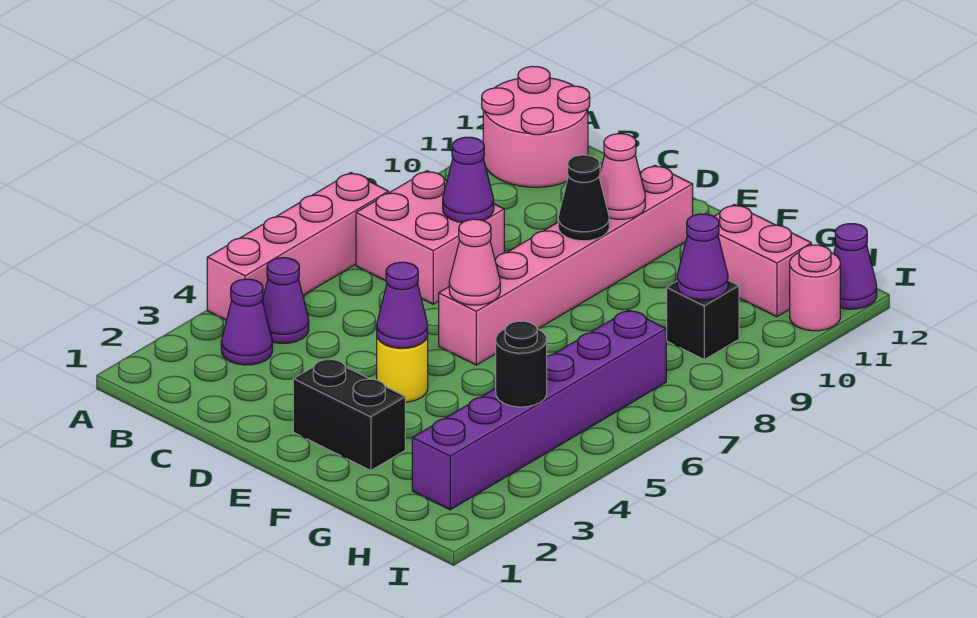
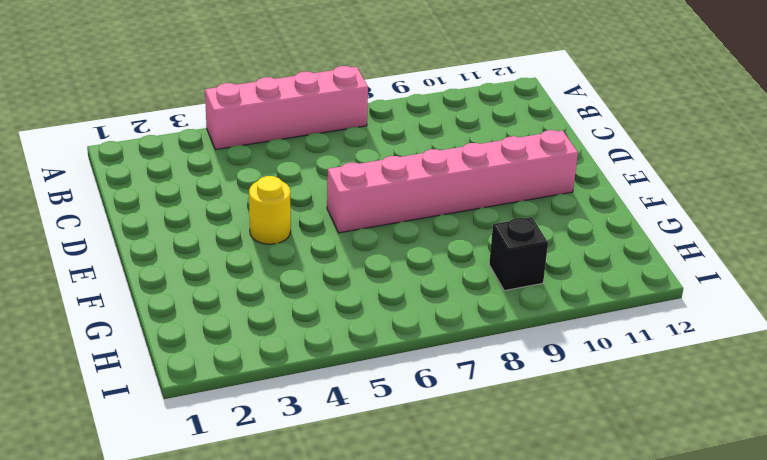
none -> pink round brick A11:B12 level 1
none -> purple cone B3 level 1
none -> purple cone B4 level 1

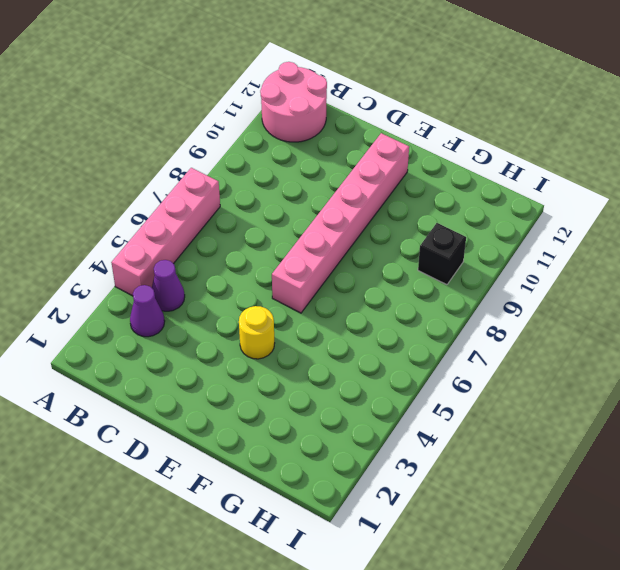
none -> pink brick B7:C8 level 1
none -> black brick E2:F2 level 1
none -> pink brick G11:H11 level 1

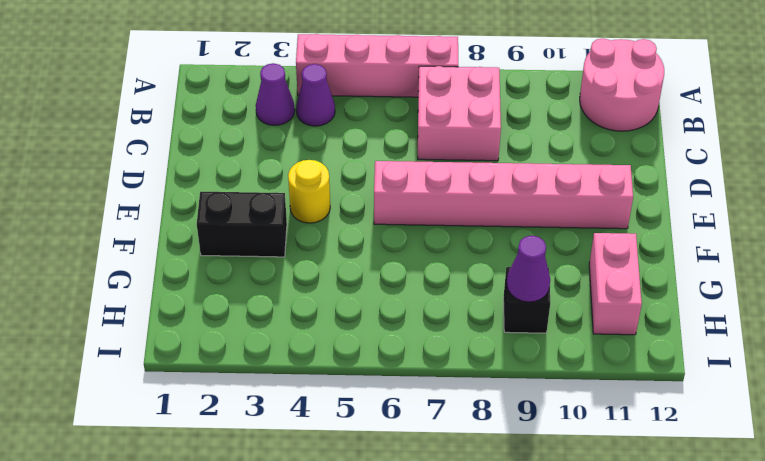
black brick F2:F3 level 1 -> black brick E2:F2 level 1
none -> purple brick H2:H7 level 1
none -> pink round brick I11 level 1
none -> purple cone I12 level 1

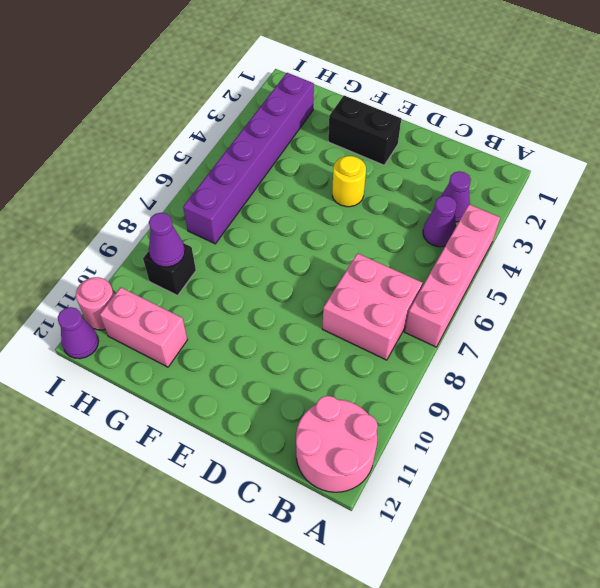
none -> pink brick E6:E11 level 1
none -> purple cone C8 level 2
none -> purple cone E4 level 2

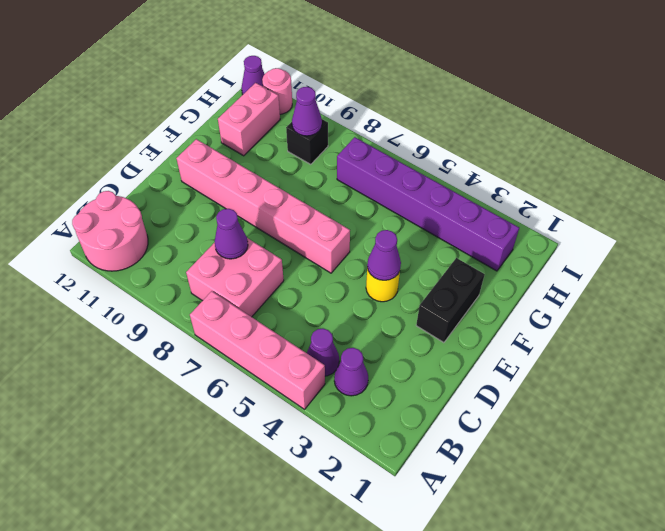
none -> pink cone E6 level 2
none -> black cone E9 level 2
none -> pink cone E10 level 2

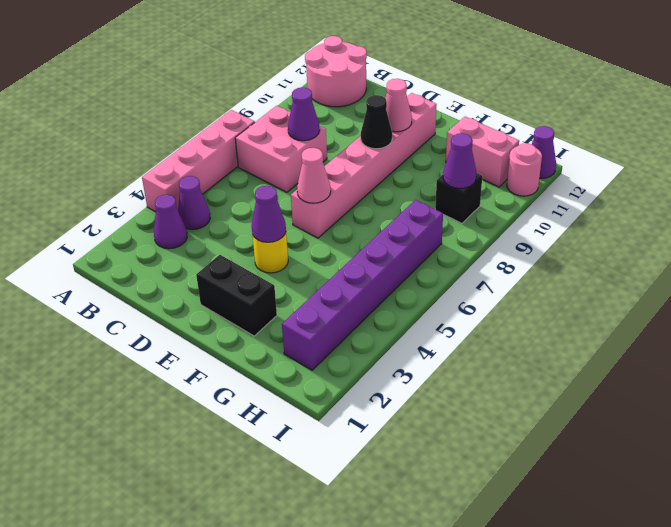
none -> black round brick H4 level 2

